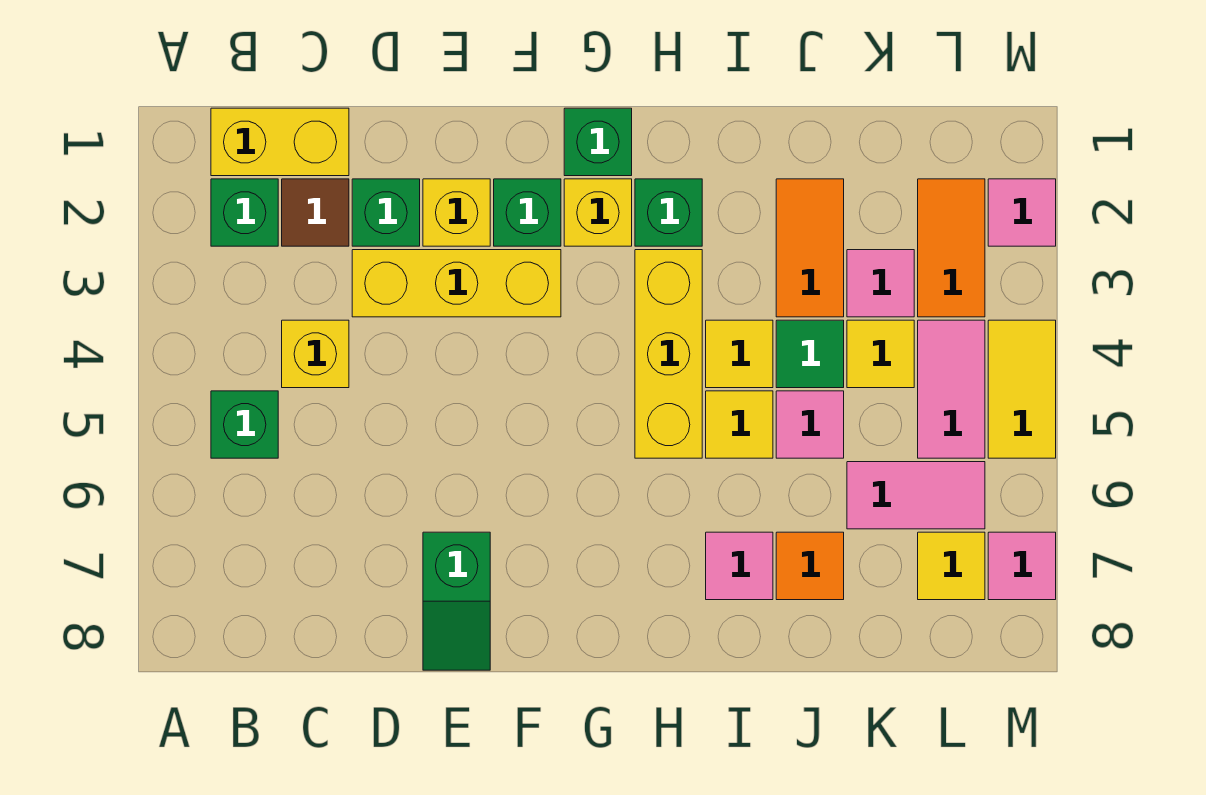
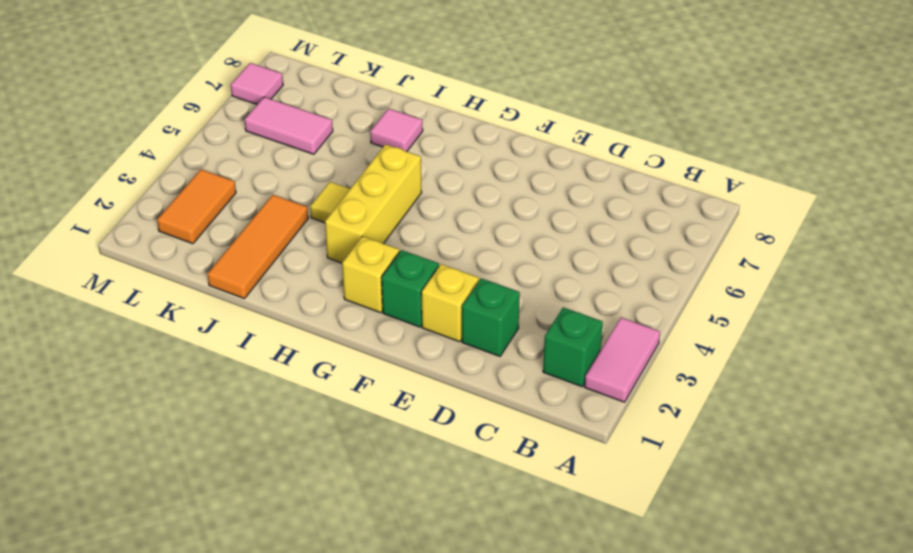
pink tile A2:A3 level 1 -> pink tile L4:L5 level 1
orange tile J1:J3 level 1 -> orange tile J2:J3 level 1
none -> yellow brick B1:C1 level 1
none -> green brick B5 level 1
none -> brown tile C2 level 1
none -> yellow brick C4 level 1

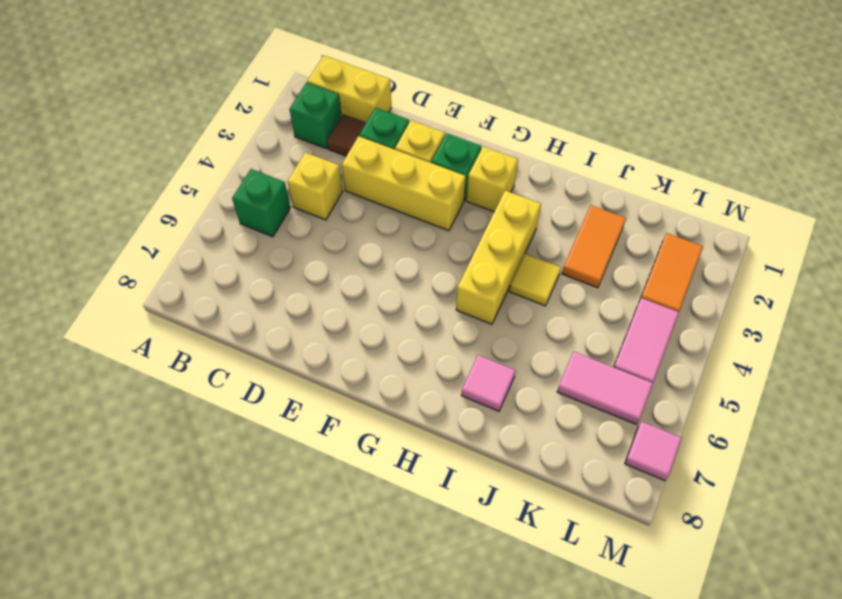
none -> green slope E7:E8 level 1 top 7
none -> green brick G1 level 1
none -> green brick H2 level 1
none -> yellow tile I5 level 1

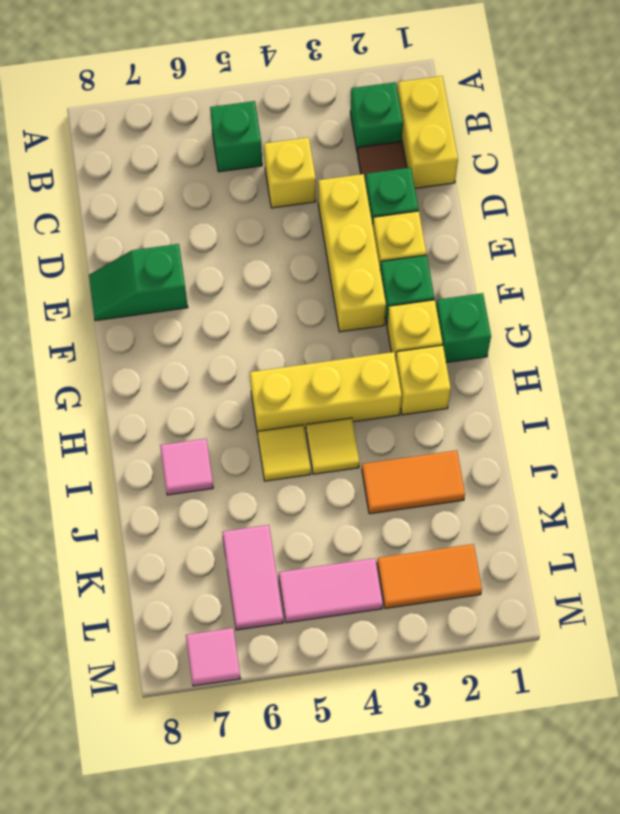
yellow brick H2 level 1 -> green brick H2 level 1
none -> green tile J4 level 1
none -> pink tile J5 level 1
none -> orange tile J7 level 1
none -> pink tile K3 level 1

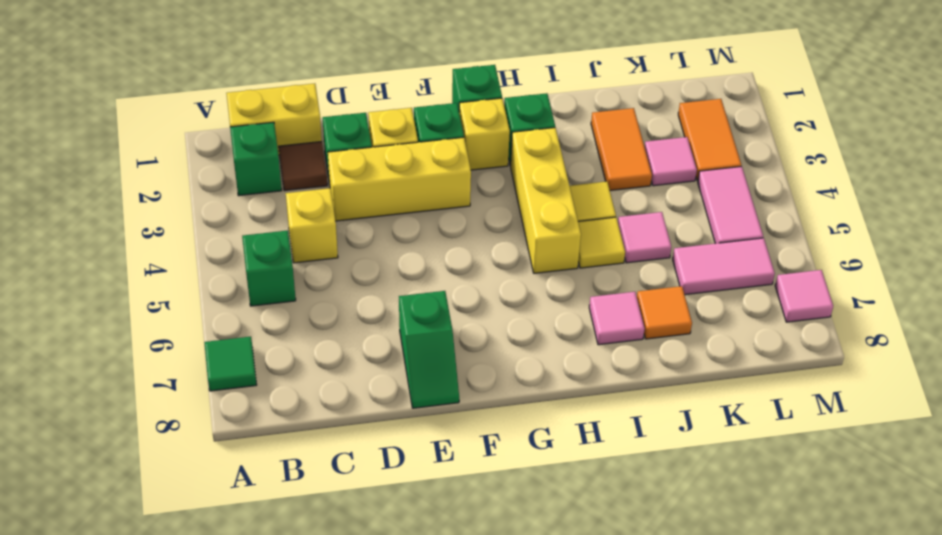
green tile A7 level 1 -> green tile J4 level 1
none -> yellow tile K4 level 1
none -> yellow tile L7 level 1
none -> pink tile M2 level 1
none -> yellow tile M4:M5 level 1

